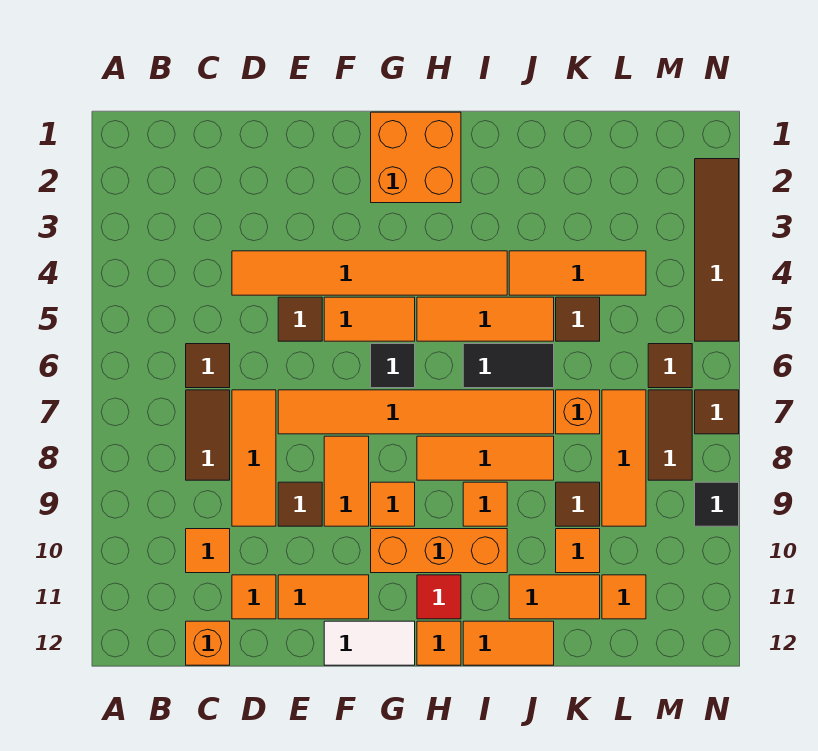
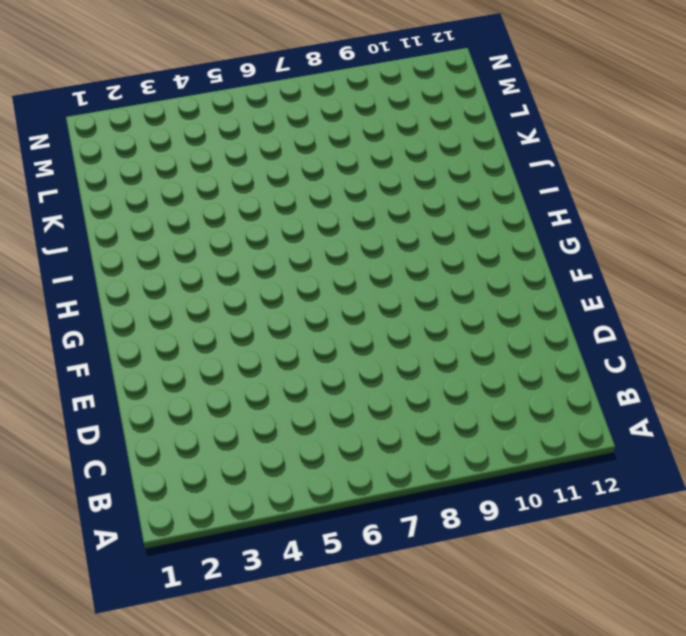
none -> brown tile C6 level 1
none -> brown tile C7:C8 level 1
none -> orange tile C10 level 1
none -> orange brick C12 level 1

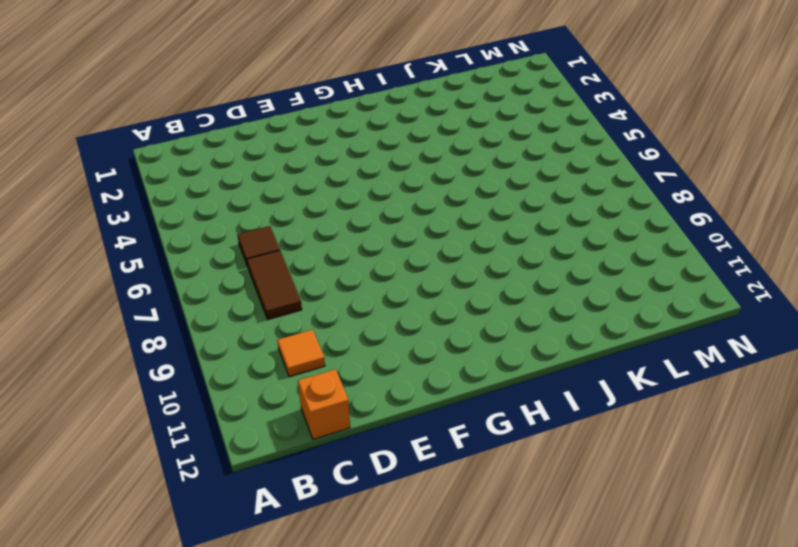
none -> orange tile D4:I4 level 1
none -> orange tile D7:D9 level 1
none -> orange tile D11 level 1
none -> brown tile E5 level 1

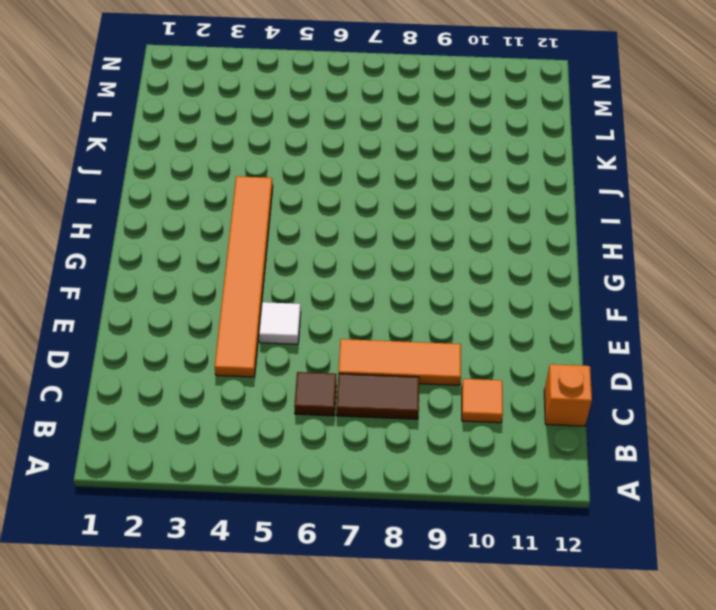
white tile E5 level 1 -> brown tile E5 level 1
none -> orange tile D11 level 1
none -> orange tile E7:J7 level 1
none -> brown tile E9 level 1
none -> orange tile E11:F11 level 1

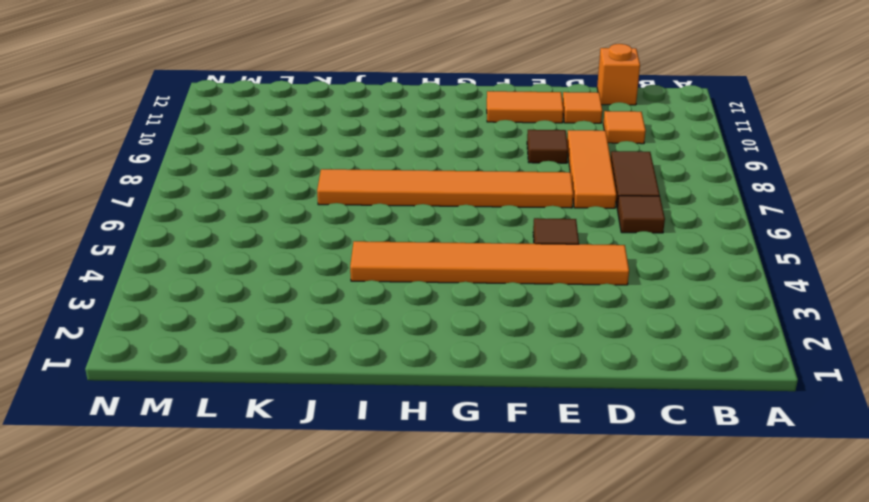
none -> orange tile F5:G5 level 1
none -> orange tile F8:F9 level 1
none -> white tile F12:G12 level 1
none -> orange brick G1:H2 level 1

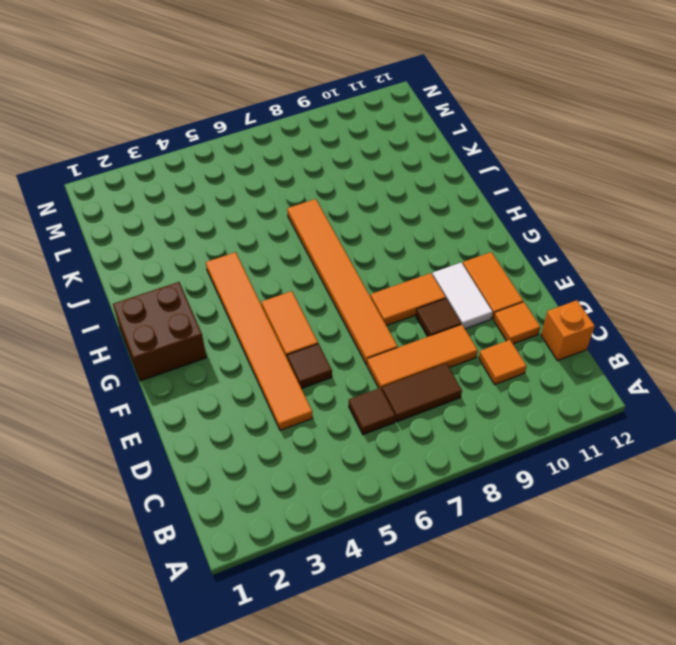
white tile E10:F10 level 1 -> white tile F12:G12 level 1
brown brick G1:H2 level 1 -> orange brick G1:H2 level 1
none -> black tile G6 level 1
none -> orange tile G9 level 1
none -> orange brick G10:I10 level 1
none -> orange tile H5:J5 level 1

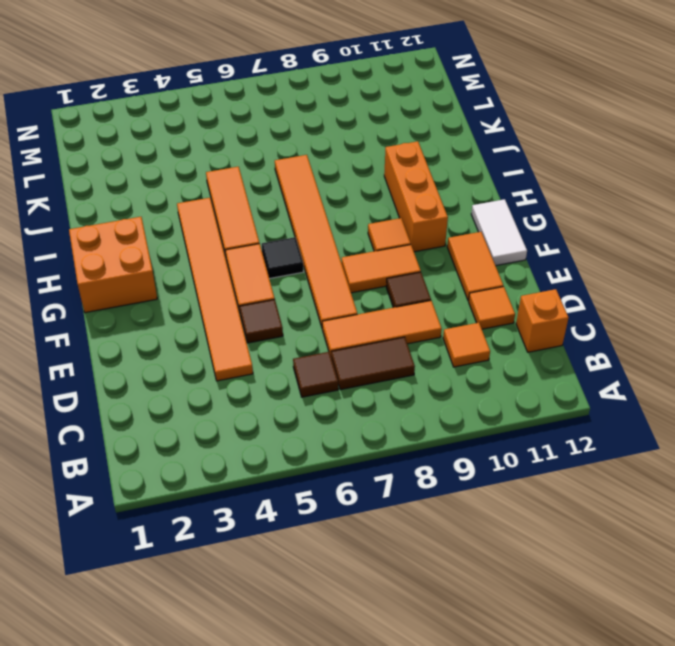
none -> orange tile H8:J8 level 1
none -> red tile H11 level 1
none -> orange tile H12 level 1
none -> black tile I6:J6 level 1

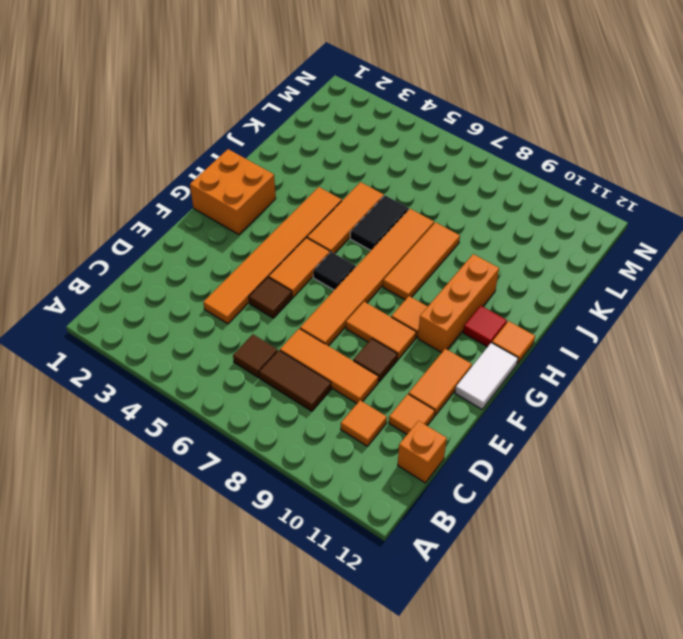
none -> orange tile I9 level 1
none -> orange tile I12:J12 level 1
none -> orange tile J4:L4 level 1
none -> orange tile J11:K11 level 1

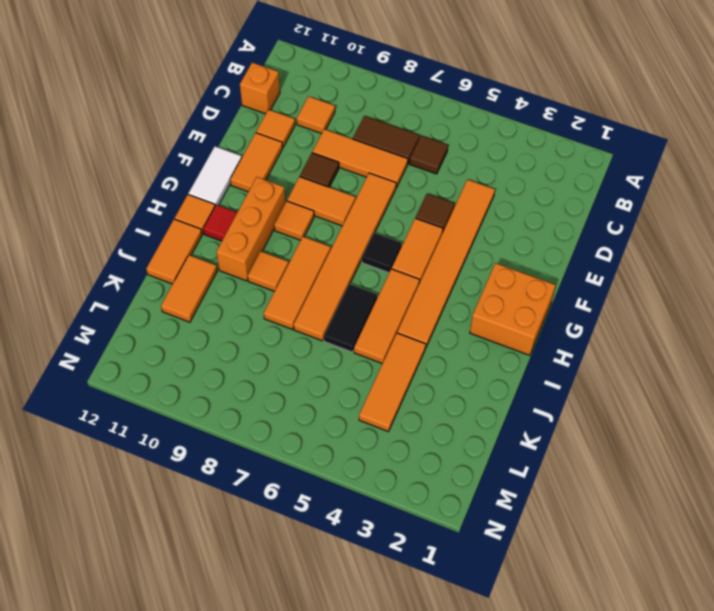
none -> brown tile K5 level 1
none -> orange brick K7 level 1
none -> brown tile K9 level 1
none -> orange tile K10 level 1

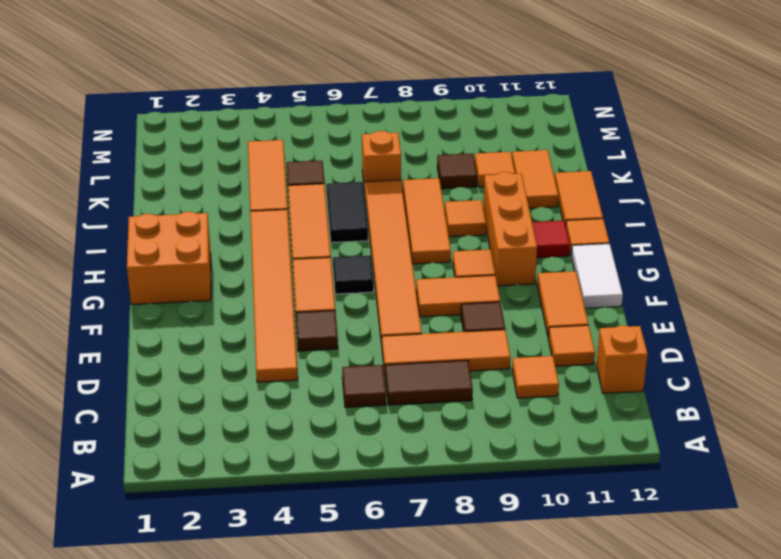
none -> orange tile L7:L9 level 1
none -> orange tile L11 level 1
none -> brown tile M6 level 1
none -> brown tile M7:M8 level 1

